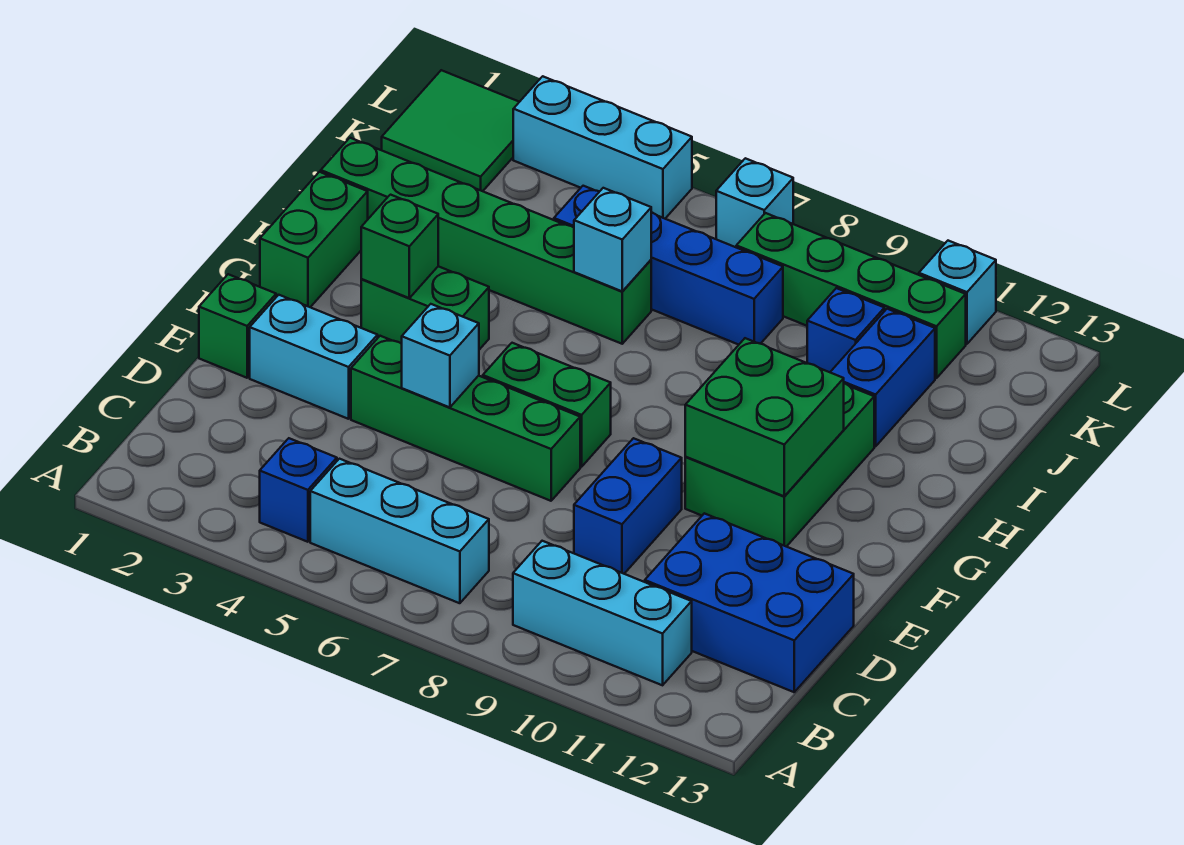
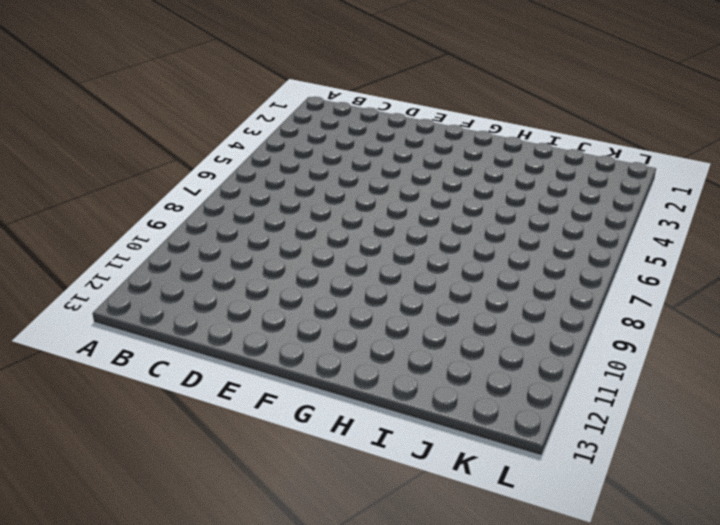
none -> blue brick B4 level 1
none -> cyan brick B5:B7 level 1
none -> cyan brick B9:B11 level 1

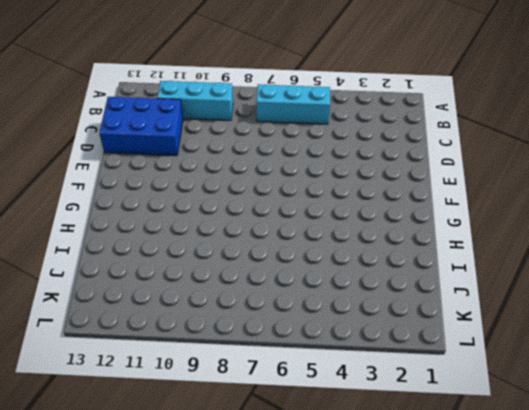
none -> blue brick B4 level 1
none -> blue brick D9:E9 level 1
none -> green brick E1 level 1

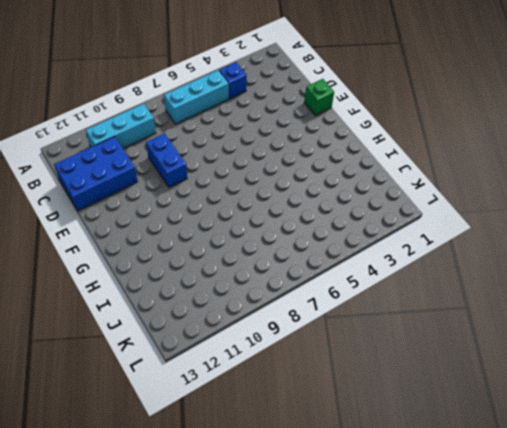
none -> cyan brick E2:E3 level 1
none -> green brick E4:E7 level 1
none -> green brick F6:F7 level 1

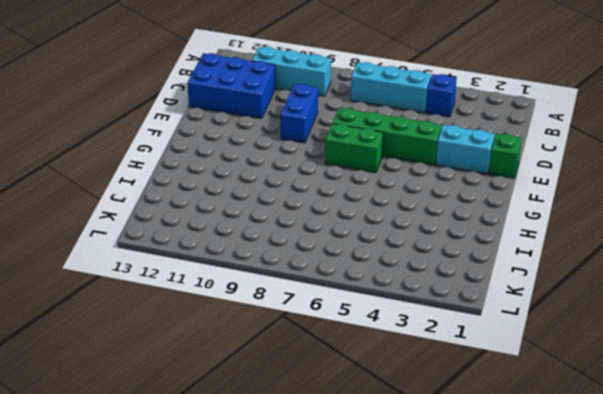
none -> green brick F10:H11 level 1
none -> green brick G1:H1 level 1
none -> green brick G3:G4 level 1

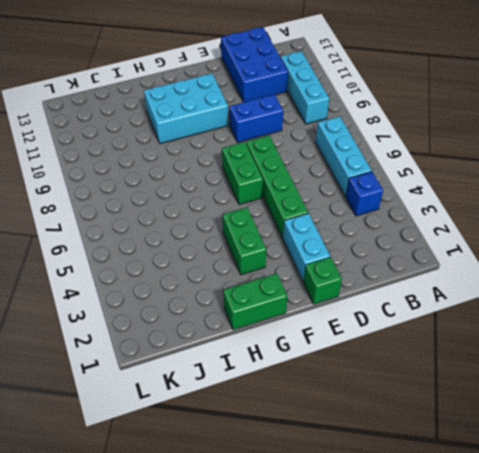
cyan brick F10:H11 level 1 -> green brick F10:H11 level 1
none -> green brick I1:I6 level 1
none -> blue brick I11:J11 level 1
none -> blue brick J5:J8 level 1

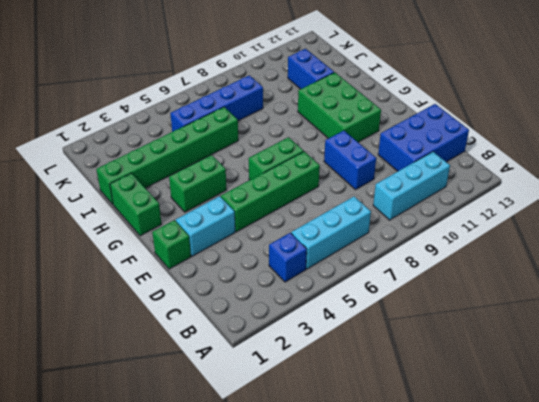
none -> blue brick J10 level 1
none -> green tile K1:L2 level 1
none -> green brick K8:K11 level 1

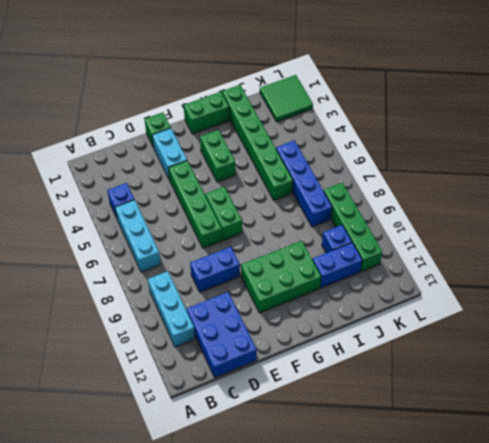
none -> cyan brick L3:L5 level 1
none -> cyan brick L7 level 1
none -> cyan brick L11 level 1

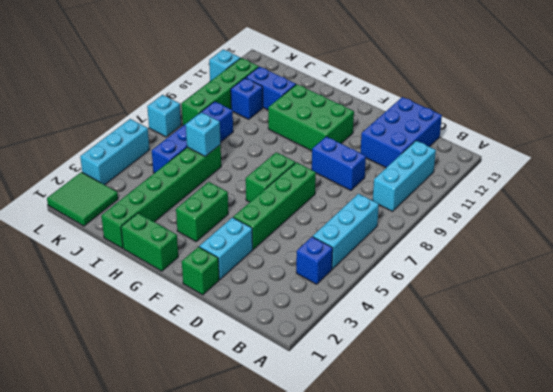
none -> cyan brick E5 level 2
none -> green brick F10:G11 level 2
none -> green brick G3 level 2

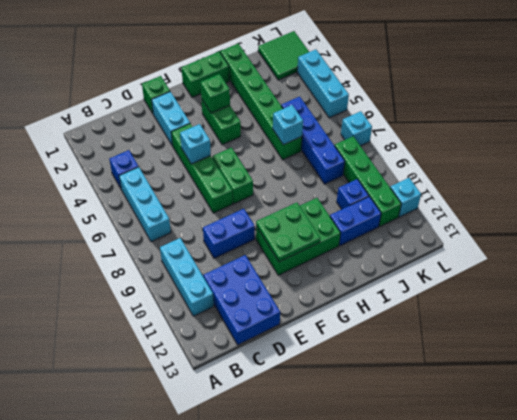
green plate F10:G11 level 2 -> green brick F10:G11 level 2

